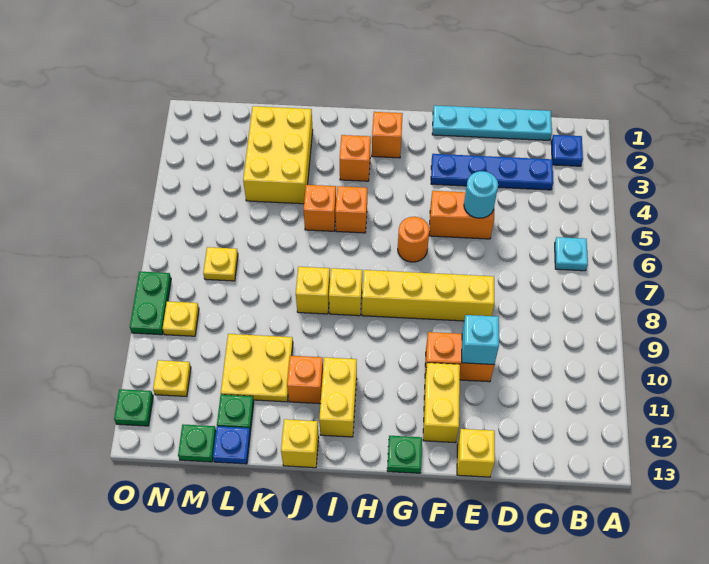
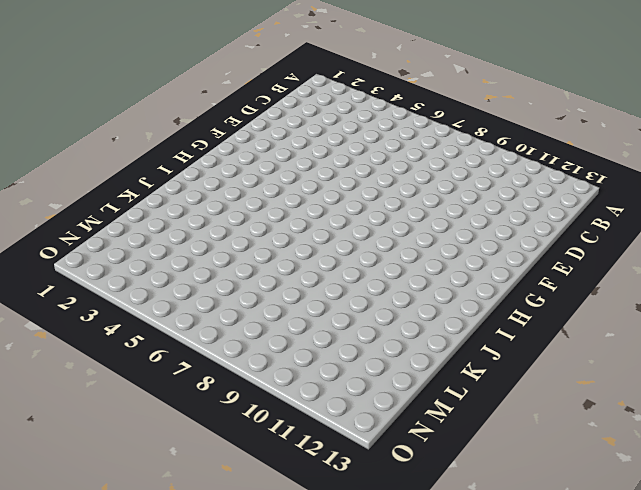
none -> blue plate B2 level 1
none -> cyan plate B6 level 1
none -> cyan plate C1:F1 level 1
none -> blue plate C3:F3 level 1

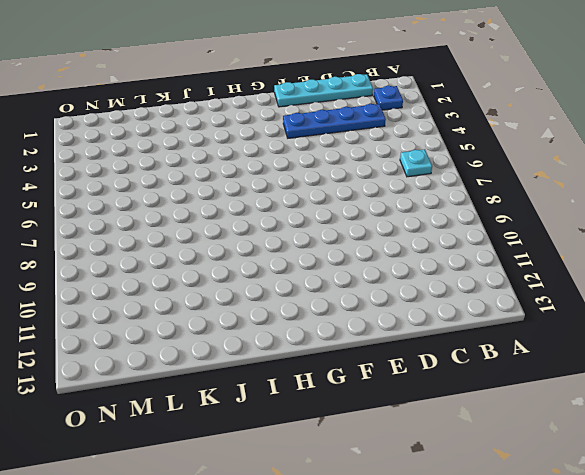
none -> orange brick E5:F5 level 1
none -> yellow brick E8:H8 level 1
none -> orange brick E10:F10 level 1
none -> yellow brick E13 level 1

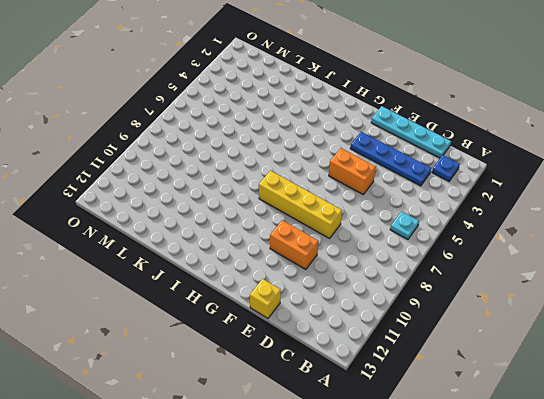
none -> yellow brick F11:F12 level 1
none -> orange round brick G6 level 1
none -> green plate G13 level 1
none -> orange brick H2 level 1

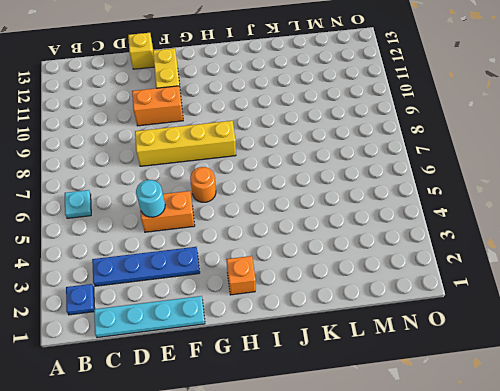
none -> green plate G13 level 1
none -> orange brick I3 level 1
none -> orange brick I5 level 1
none -> yellow brick I8 level 1

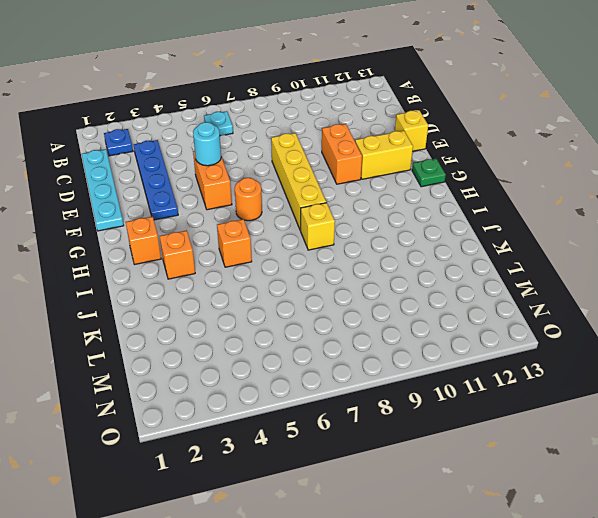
none -> yellow brick I11:I12 level 1
none -> orange brick J5 level 1
none -> yellow brick J8 level 1
none -> orange brick J11 level 1

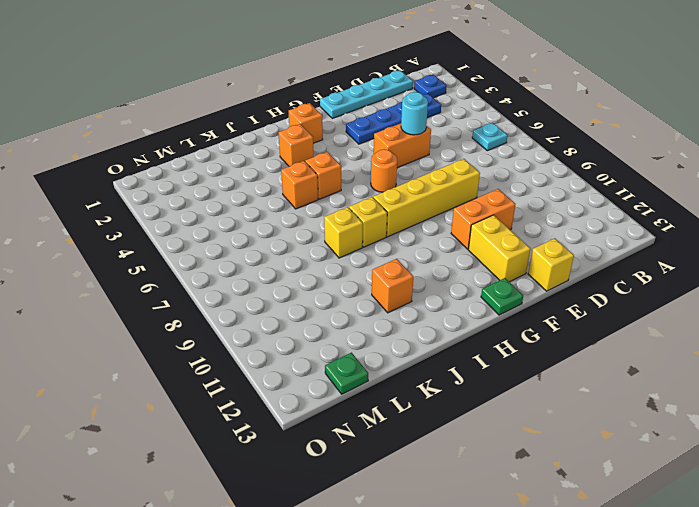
none -> yellow brick I11:I12 level 1
none -> yellow brick J13 level 1
none -> yellow brick K2:L4 level 1
none -> yellow plate K10:L11 level 1

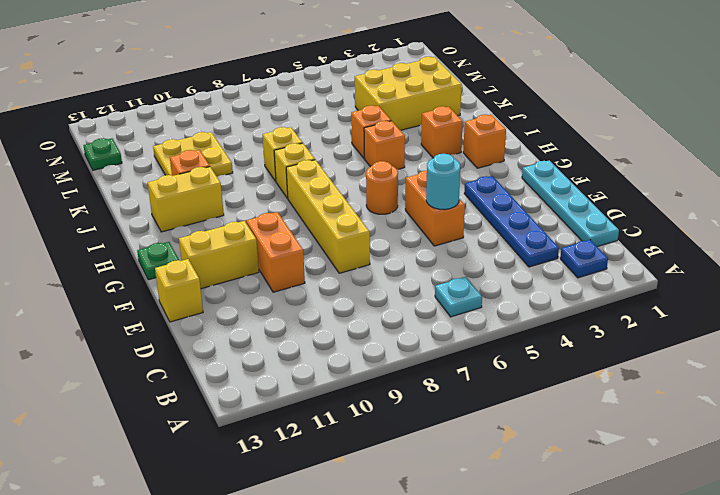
none -> yellow brick J13 level 1
none -> green plate L12 level 1
none -> blue plate L13 level 1
none -> yellow plate M7 level 1

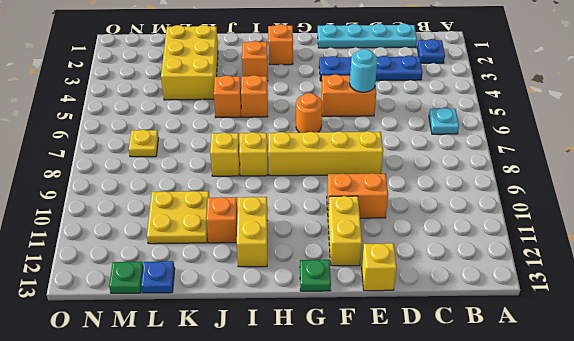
none -> yellow brick J13 level 1
none -> green plate L12 level 1
none -> yellow plate N9 level 1
none -> yellow plate N11 level 1

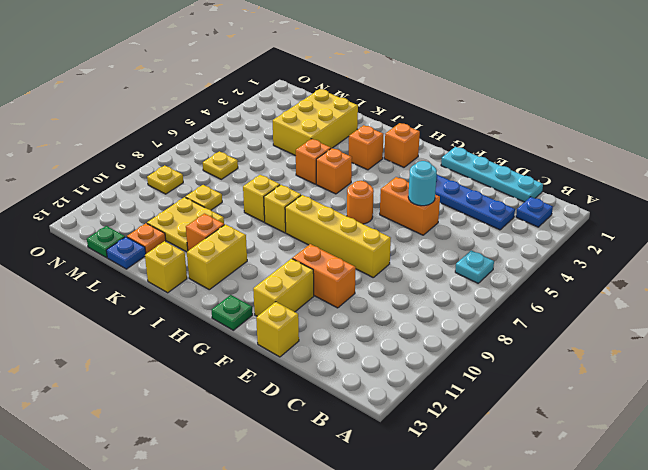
yellow plate L9 level 1 -> yellow plate N11 level 1
orange plate L12 level 1 -> green plate L12 level 1
none -> green plate O8:O9 level 1
none -> green plate O12 level 1
none -> cyan brick E10 level 2

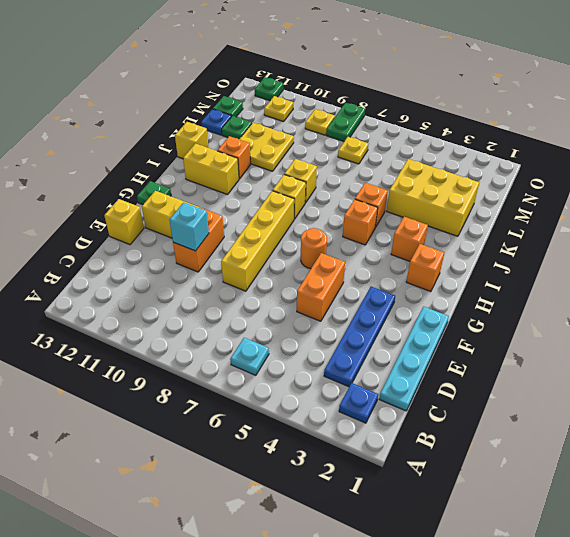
green plate N8:O8 level 1 -> green plate O8:O9 level 1
none -> cyan round brick E5 level 2

